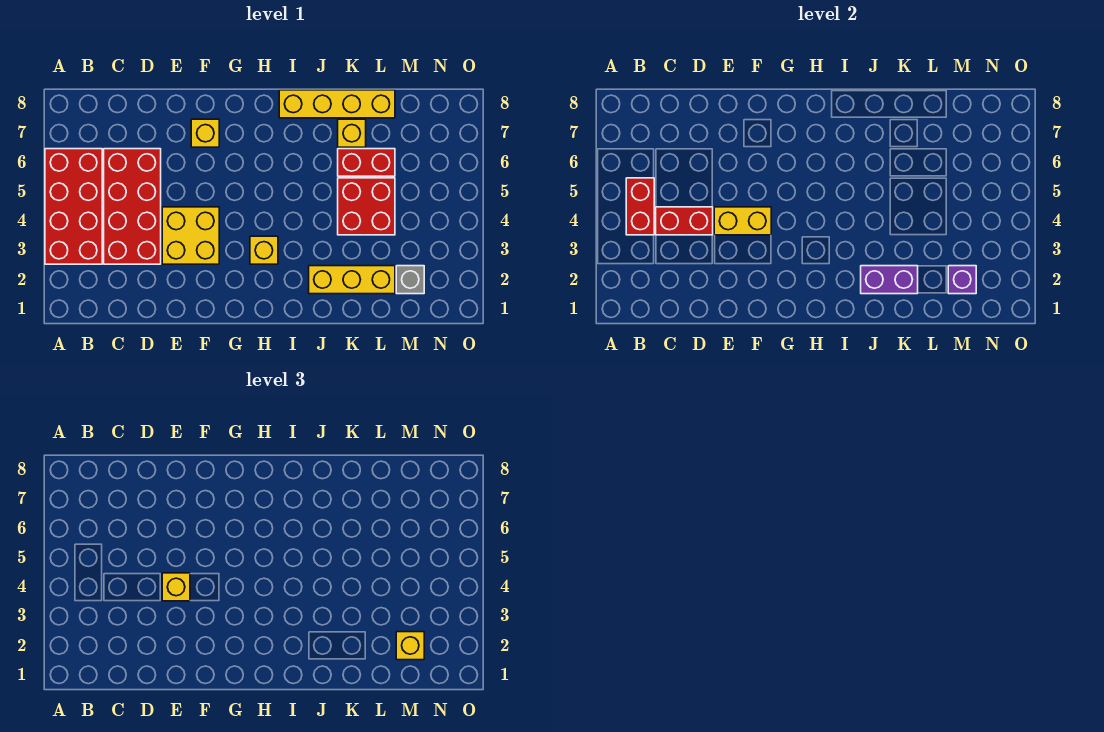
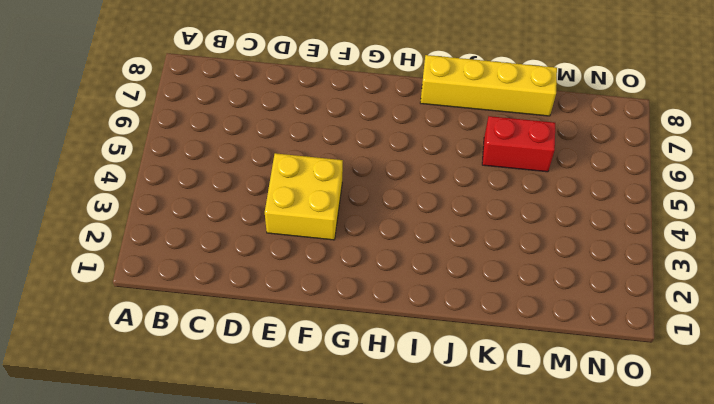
none -> red brick A3:B6 level 1
none -> red brick C3:D6 level 1
none -> yellow brick F7 level 1

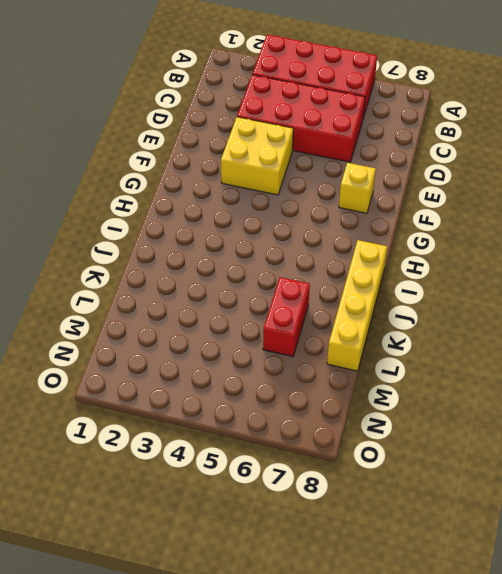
none -> yellow brick H3 level 1
none -> yellow brick J2:L2 level 1
none -> red brick K4:L5 level 1

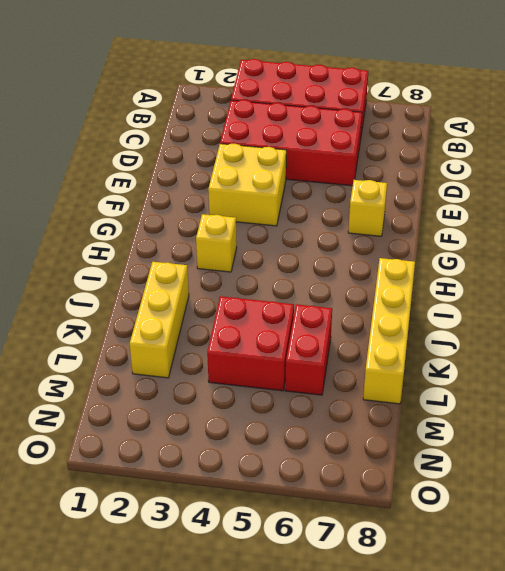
none -> yellow brick K7 level 1
none -> grey brick M2 level 1
none -> red brick B4:B5 level 2

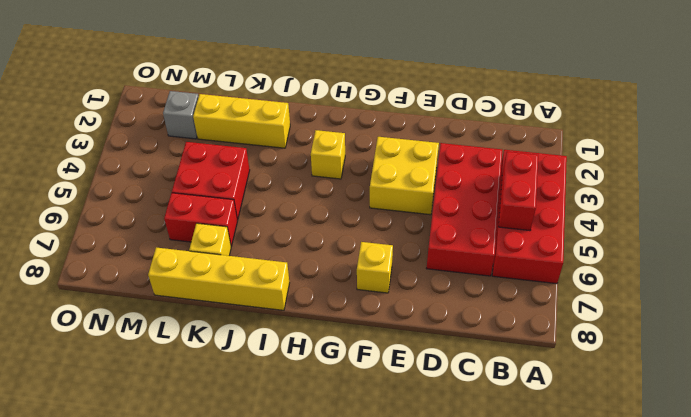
none -> red brick C4:D4 level 2
none -> yellow brick E4:F4 level 2
none -> purple brick J2:K2 level 2

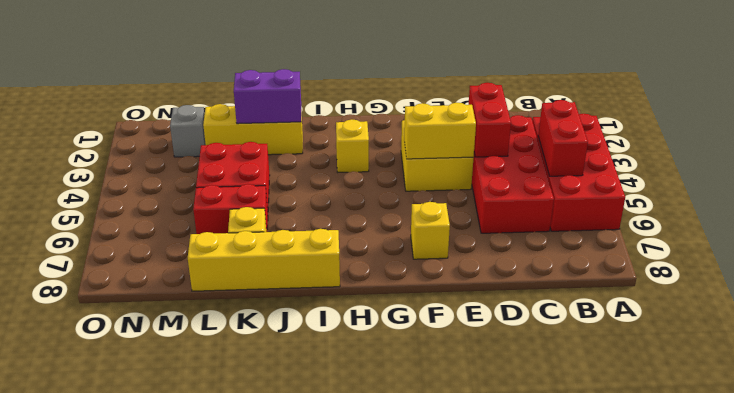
red brick D3:D4 level 2 -> red brick C4:D4 level 2
none -> purple brick M2 level 2
none -> yellow brick E4 level 3
none -> yellow brick M2 level 3

